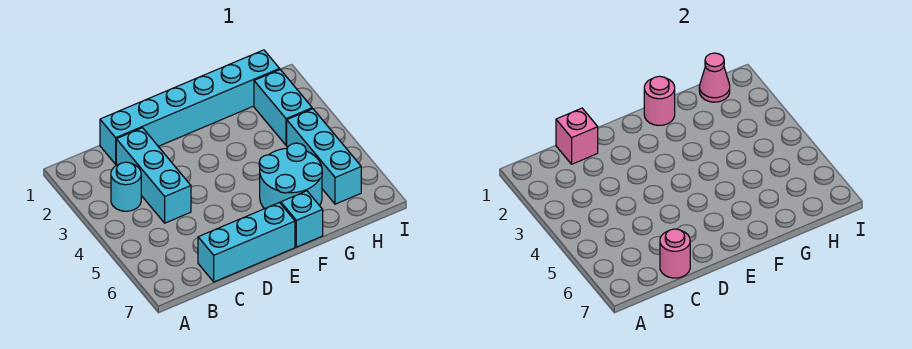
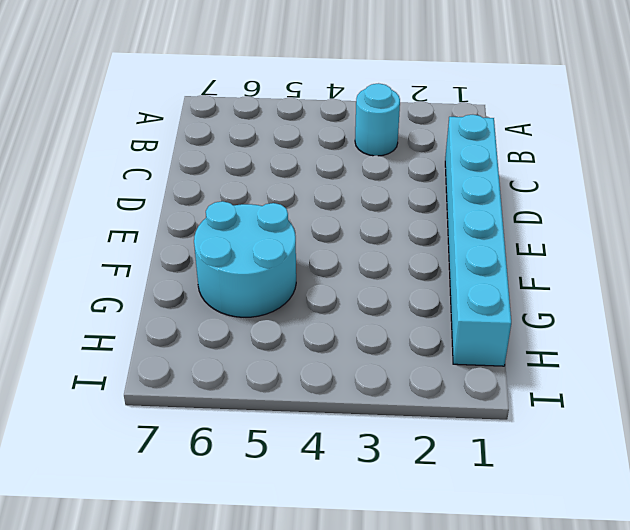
none -> cyan brick C2:C4 level 1
none -> cyan brick C7:E7 level 1
none -> cyan brick F7 level 1

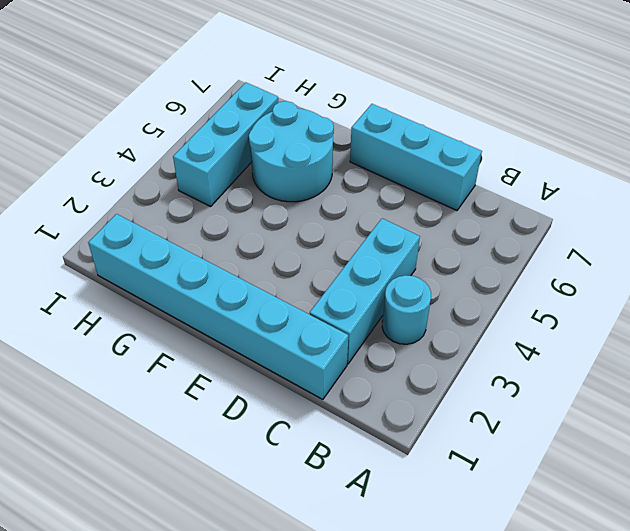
none -> cyan brick F7 level 1
none -> cyan brick H2:H3 level 1
none -> pink brick C1 level 2

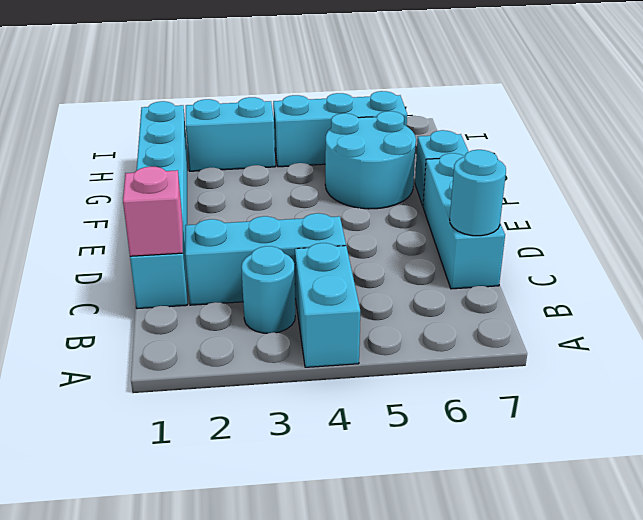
cyan brick A4:B4 level 1 -> none
cyan round brick C7 level 2 -> pink round brick C7 level 2
none -> pink round brick F1 level 2
none -> pink cone H1 level 2

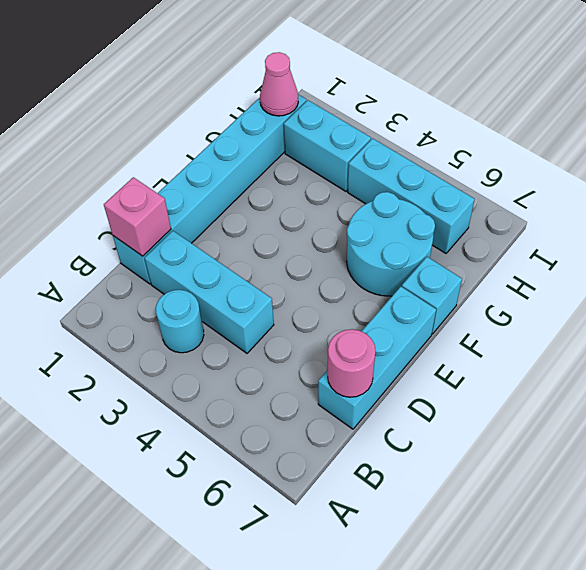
none -> pink round brick F1 level 2

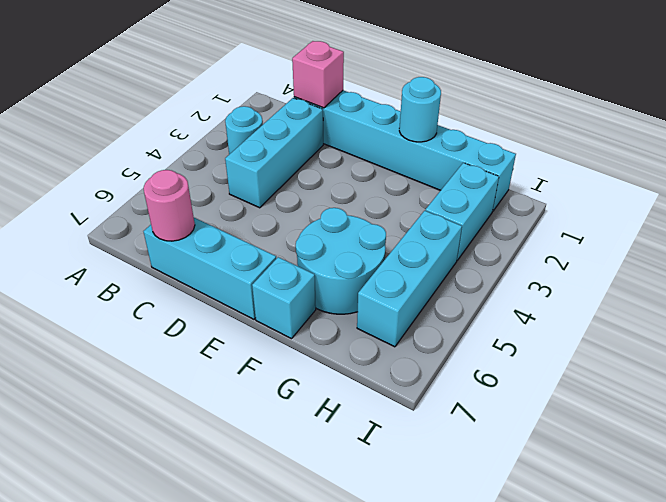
cyan round brick F1 level 2 -> pink round brick F1 level 2
none -> pink cone H1 level 2

